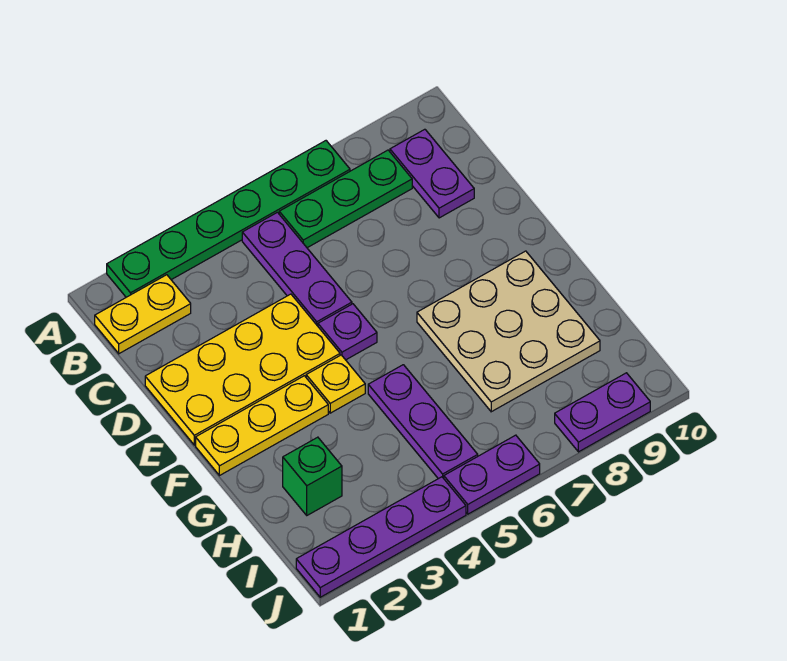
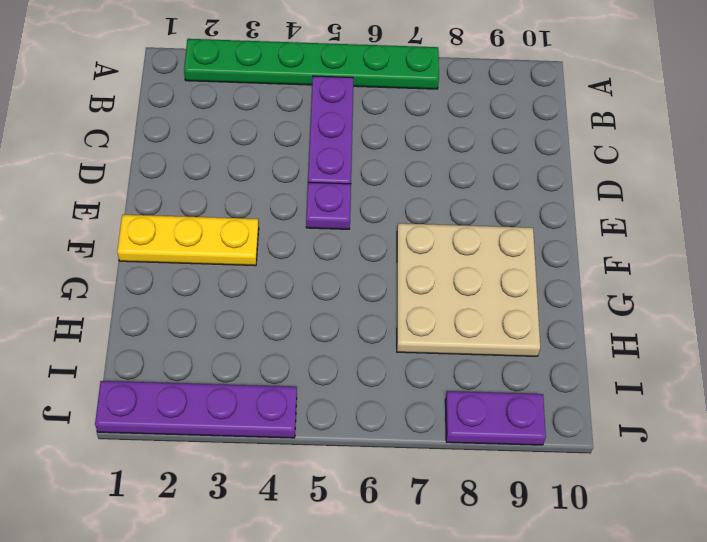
none -> yellow plate B1:B2 level 1
none -> green plate B6:B8 level 1
none -> purple plate B9:C9 level 1

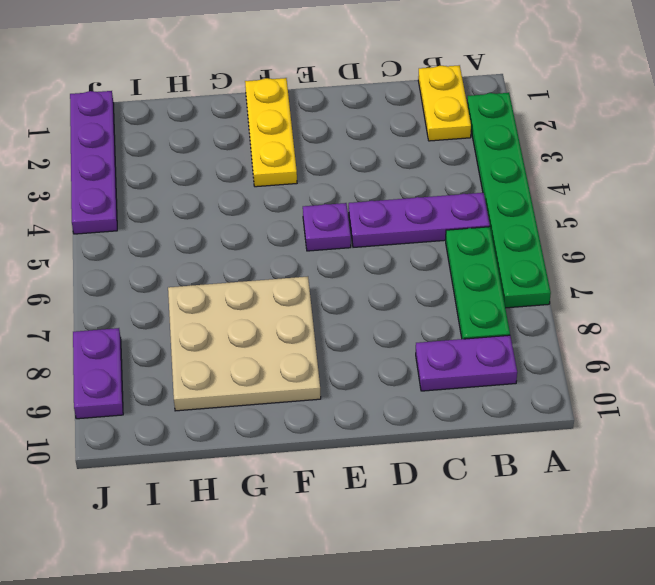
none -> yellow plate D1:E4 level 1
none -> yellow plate F4 level 1
none -> purple plate G5:I5 level 1

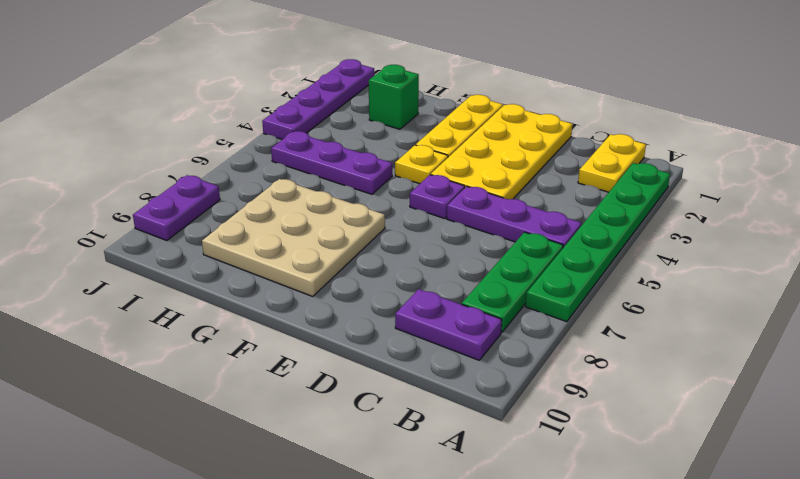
none -> purple plate J5:J6 level 1

